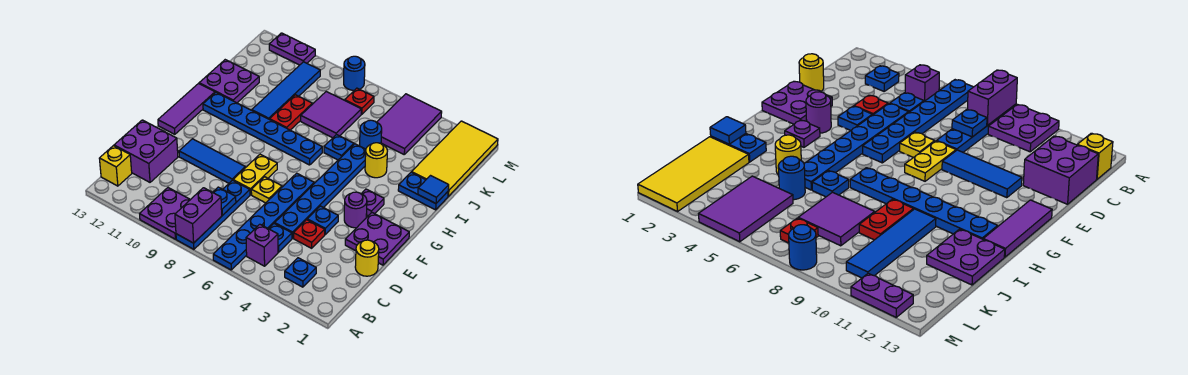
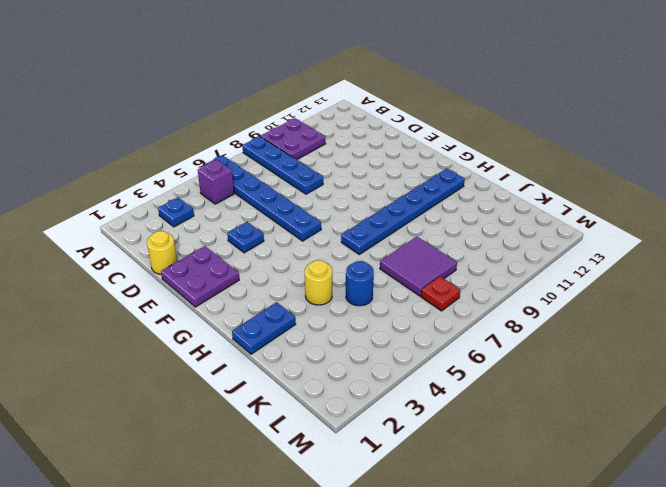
none -> yellow brick B13 level 1
none -> blue plate C5 level 1
none -> purple brick C12:D13 level 1
none -> red plate D4 level 1

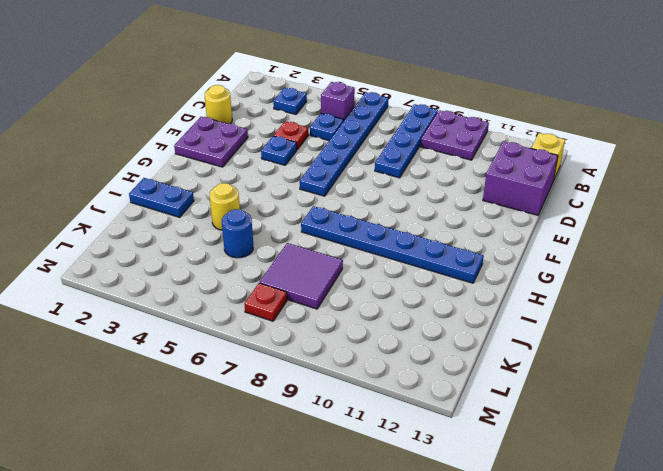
none -> blue plate D5:I5 level 1
none -> yellow plate E7 level 1
none -> yellow plate E8:F8 level 1
none -> blue tile E9:E11 level 1

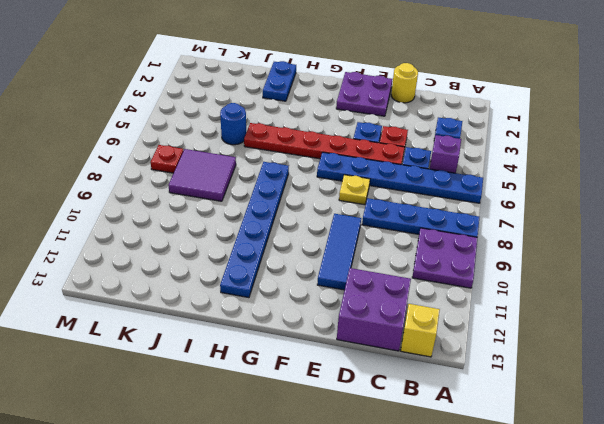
red plate D5:I5 level 1 -> blue plate D5:I5 level 1
none -> yellow plate E8:F8 level 1
none -> purple round brick F3 level 1
none -> purple tile F13:H13 level 1
none -> purple plate G3 level 1

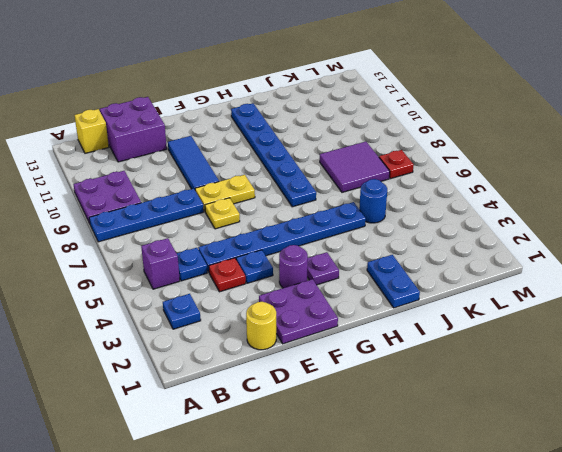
none -> blue plate A6:F6 level 1
none -> purple tile F13:H13 level 1
none -> yellow round brick I4 level 1
none -> blue plate I6 level 1

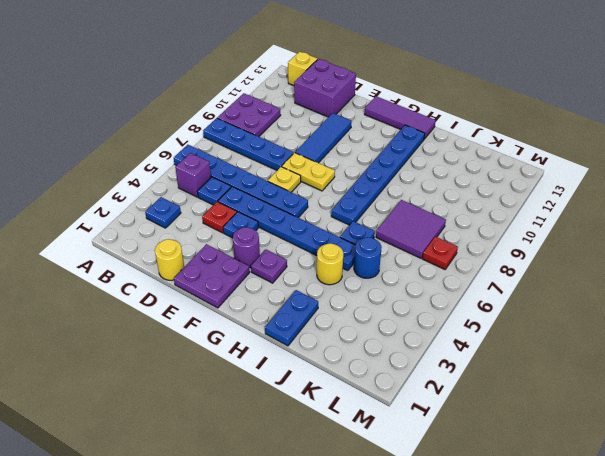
none -> red plate I9:J9 level 1
none -> blue tile I10:L10 level 1
none -> purple plate I12:J13 level 1
none -> yellow tile J1:M2 level 1

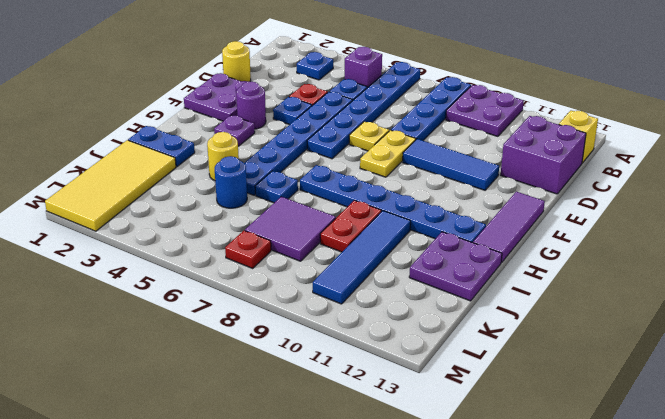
none -> purple tile K4:M5 level 1
none -> blue round brick M8 level 1
none -> purple plate M11:M12 level 1
none -> purple brick A8:B8 level 2

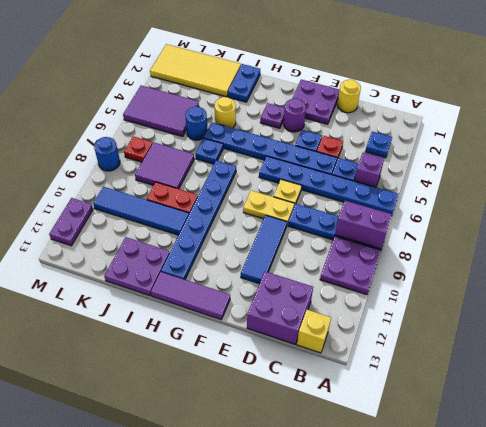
none -> blue plate C8 level 2
none -> blue tile I1 level 2

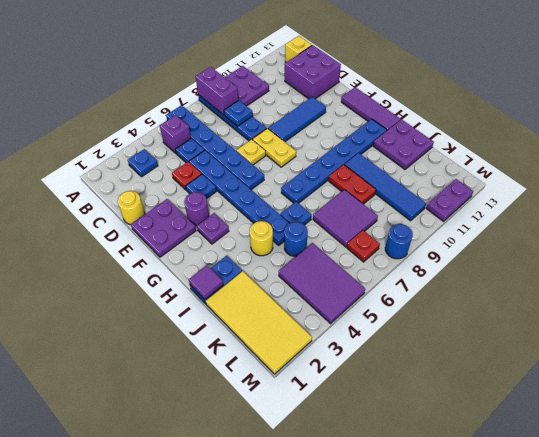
purple tile I1 level 2 -> blue tile I1 level 2

